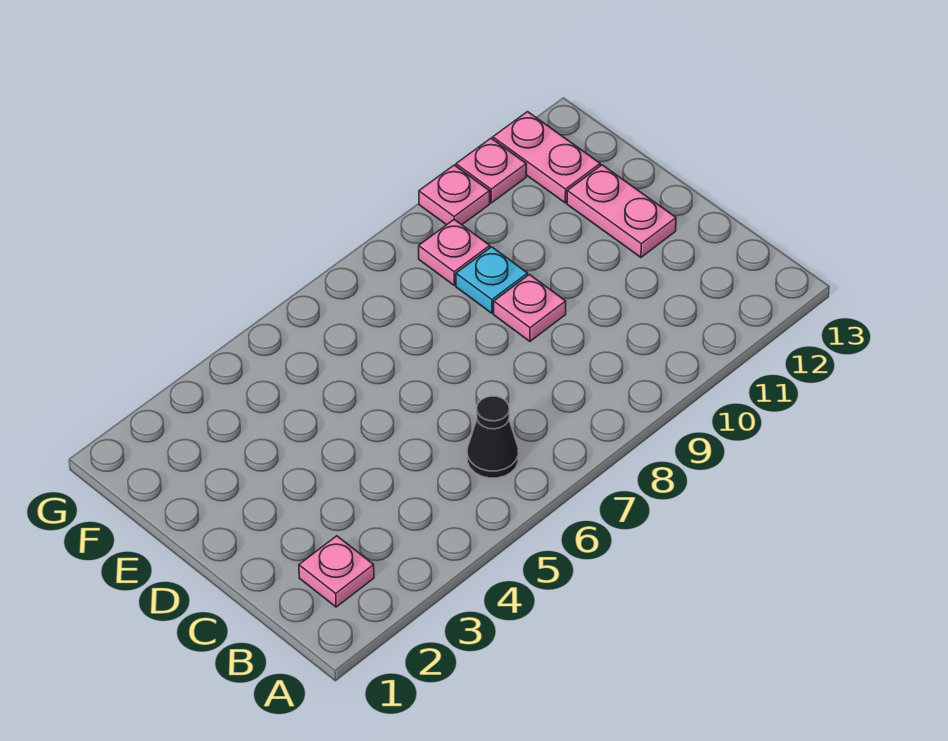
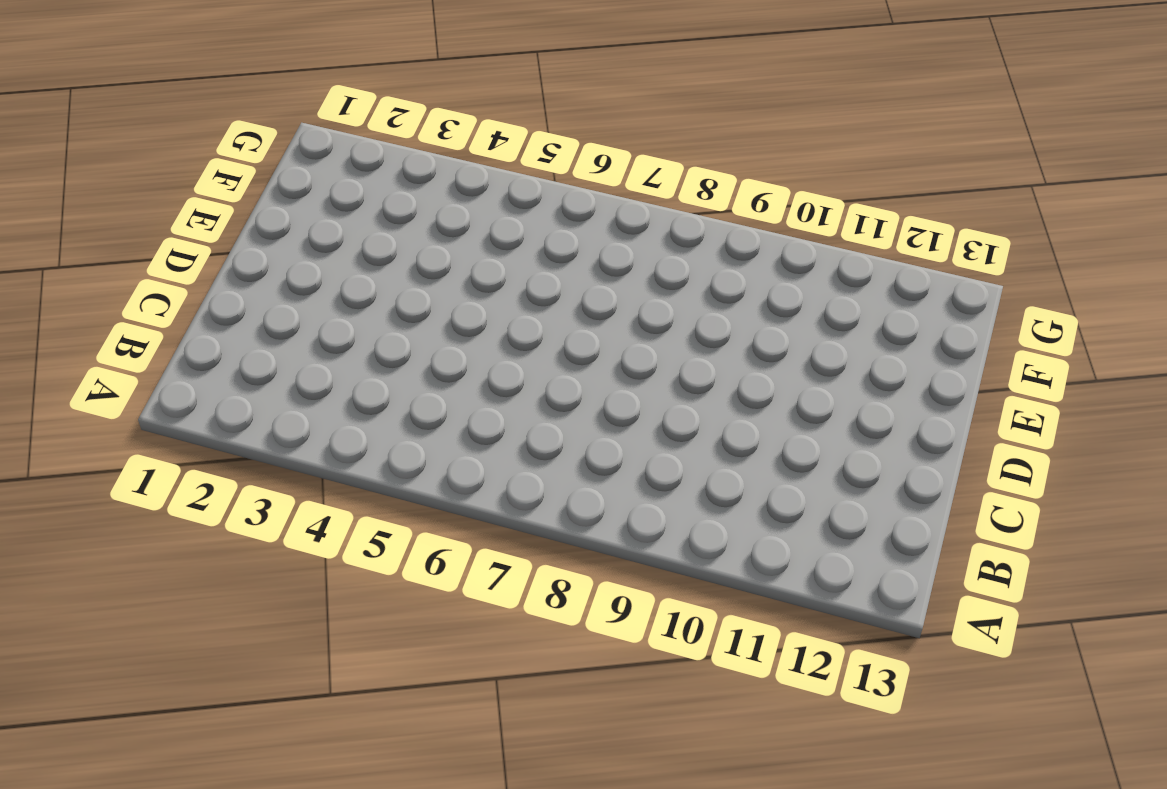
none -> pink plate B2 level 1
none -> black cone B6 level 1

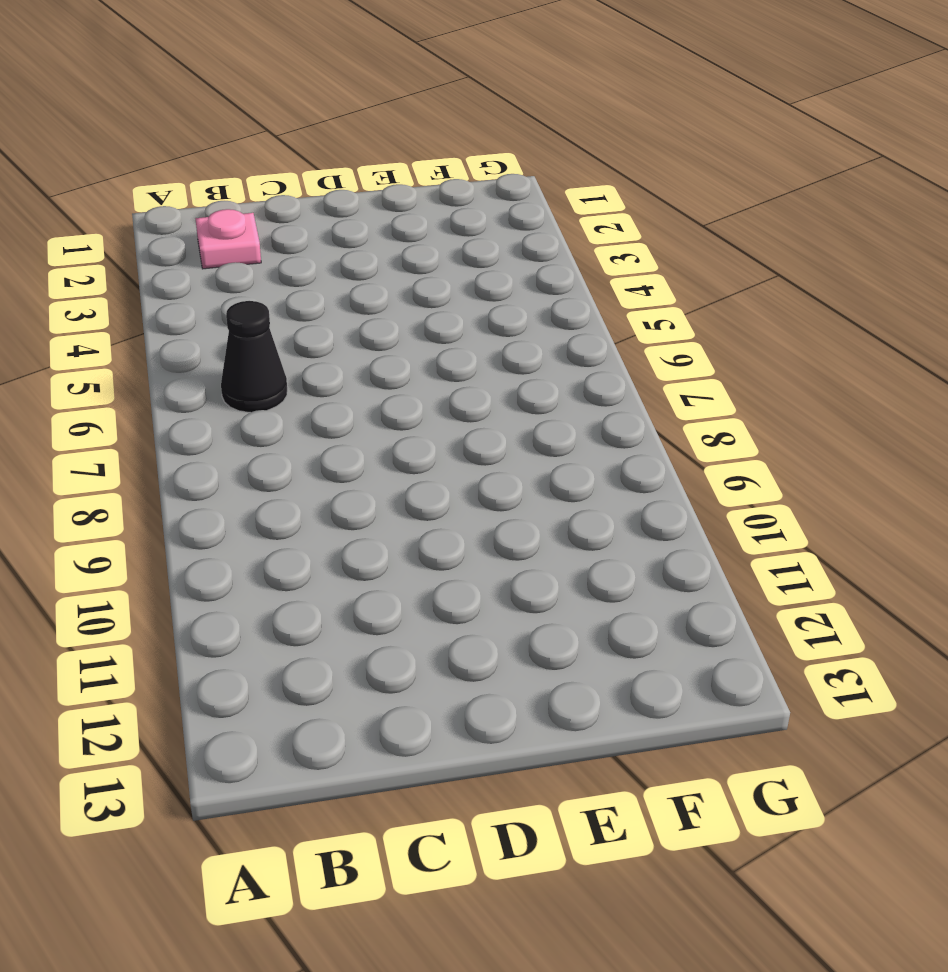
none -> pink plate D9 level 1
none -> pink plate D12:E12 level 1

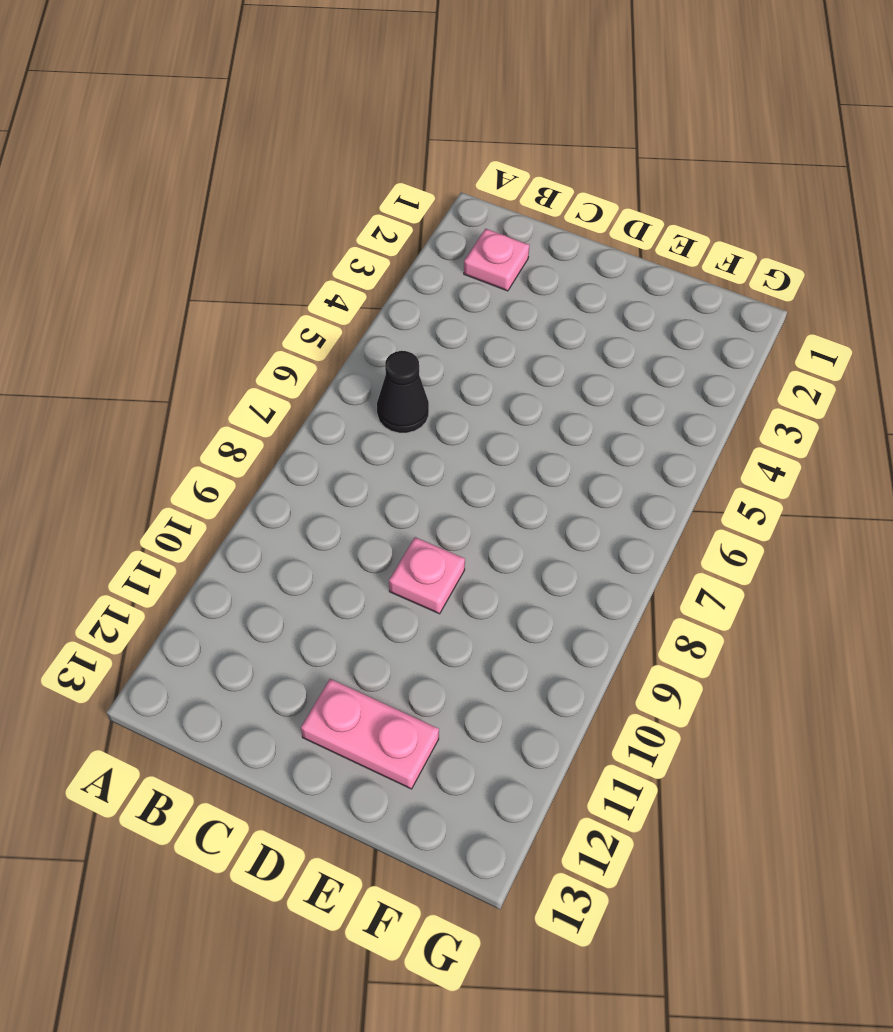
none -> cyan plate E9 level 1
none -> pink plate F9 level 1

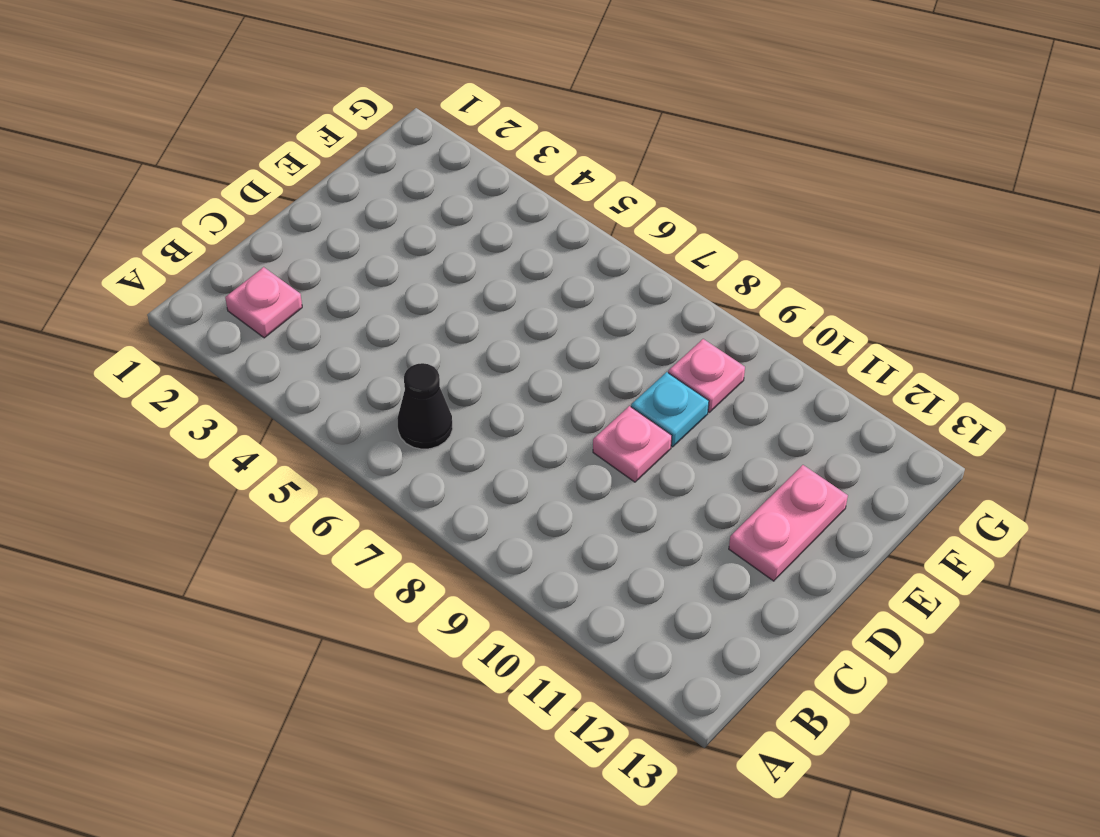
none -> pink plate F12:G12 level 1
none -> pink plate G10 level 1

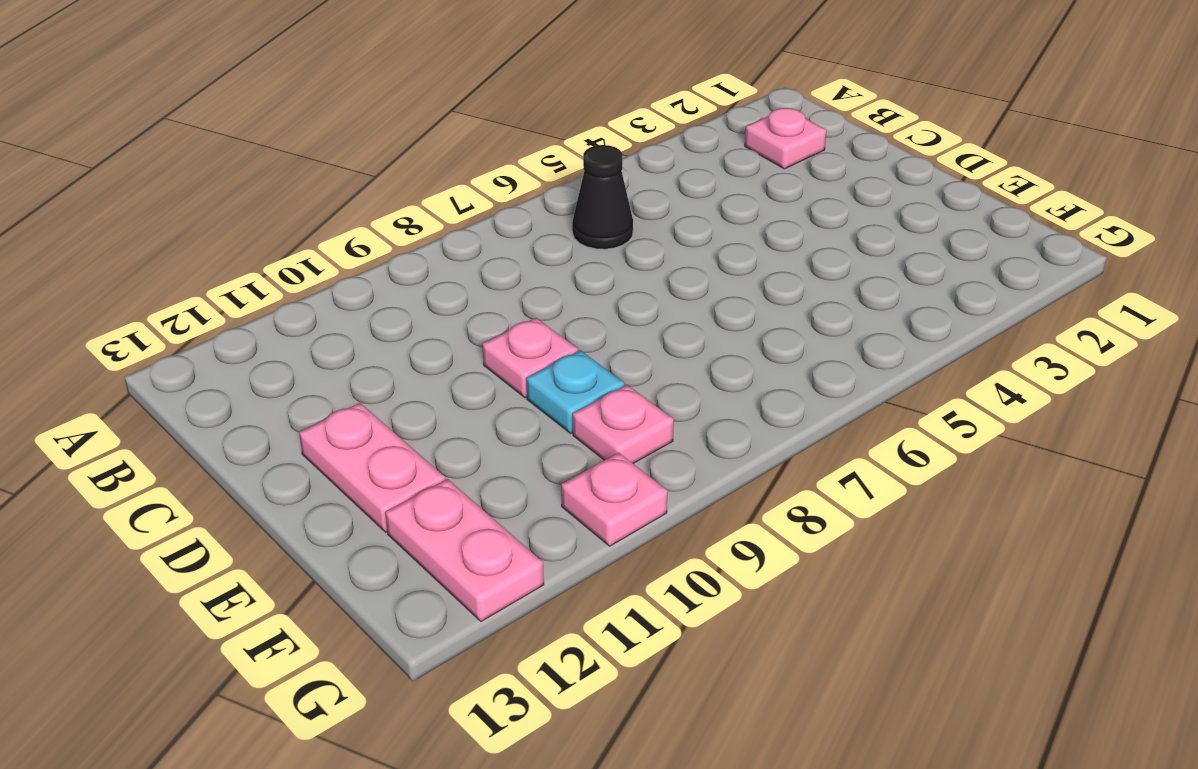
none -> pink plate G11 level 1

